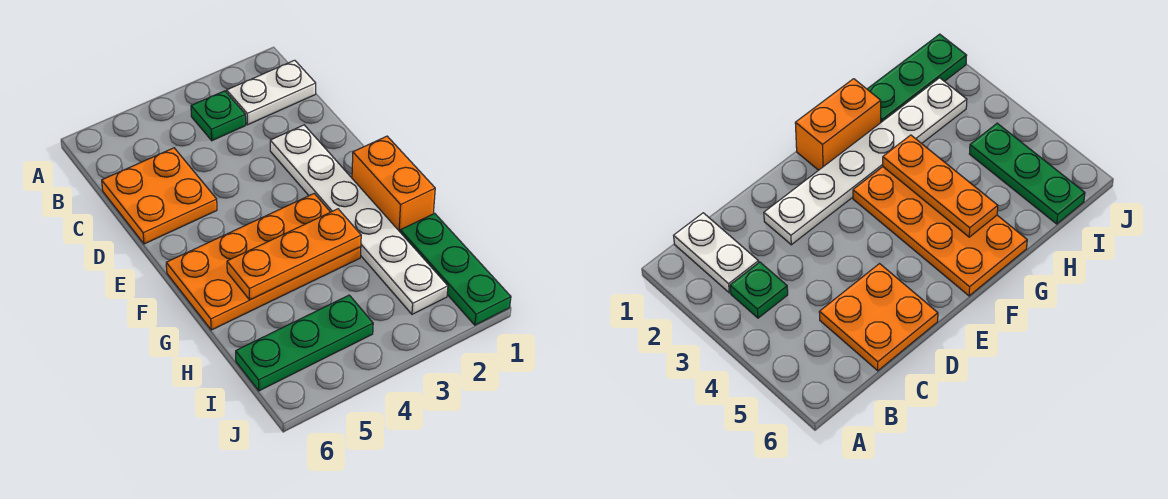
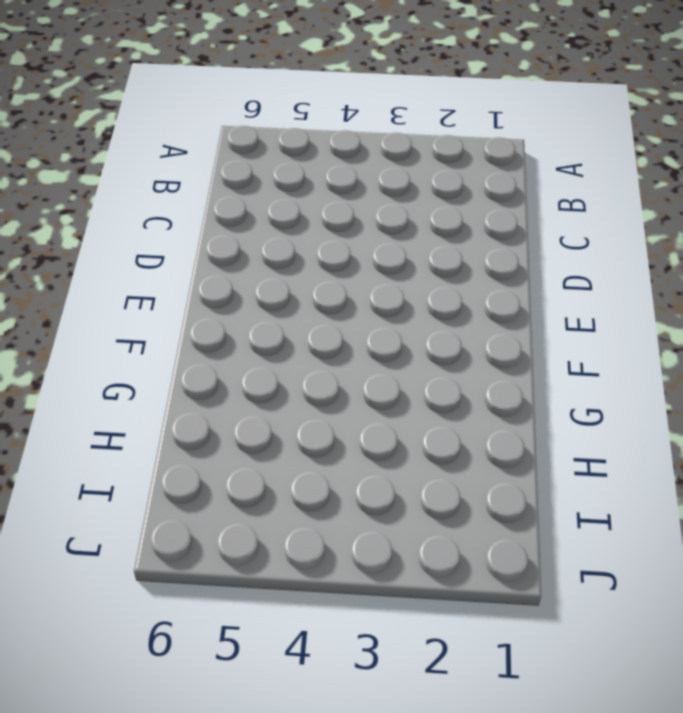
none -> white plate B1:B2 level 1
none -> green plate B3 level 1

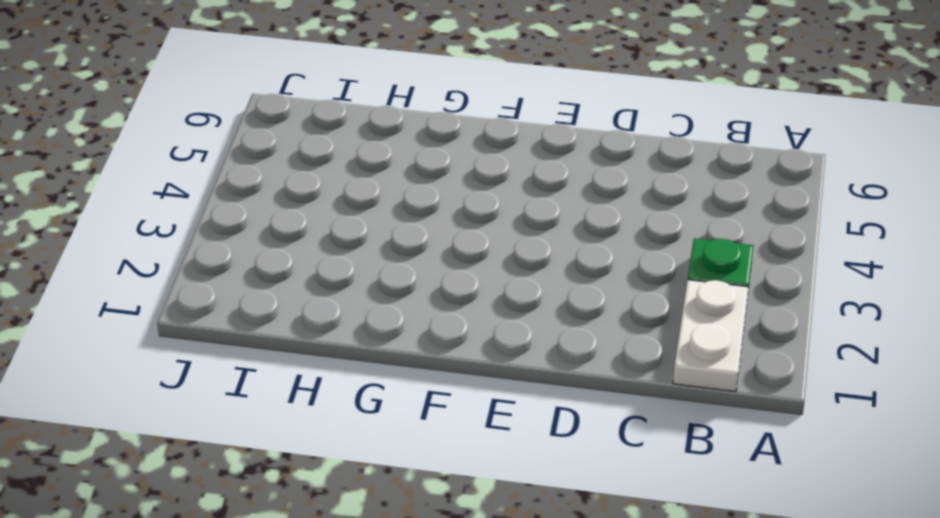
none -> orange plate C5:D6 level 1
none -> white plate D2:I2 level 1

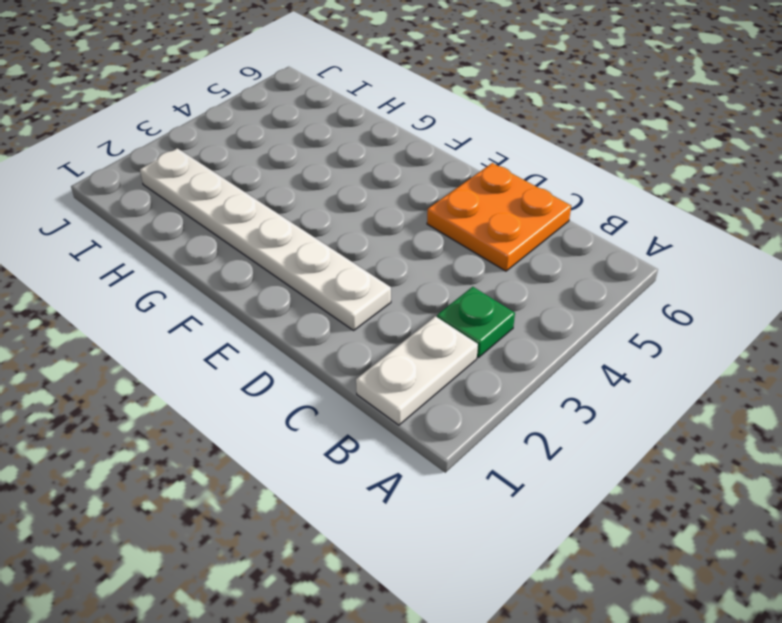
none -> orange brick F1:G1 level 1
none -> orange plate F3:G6 level 1

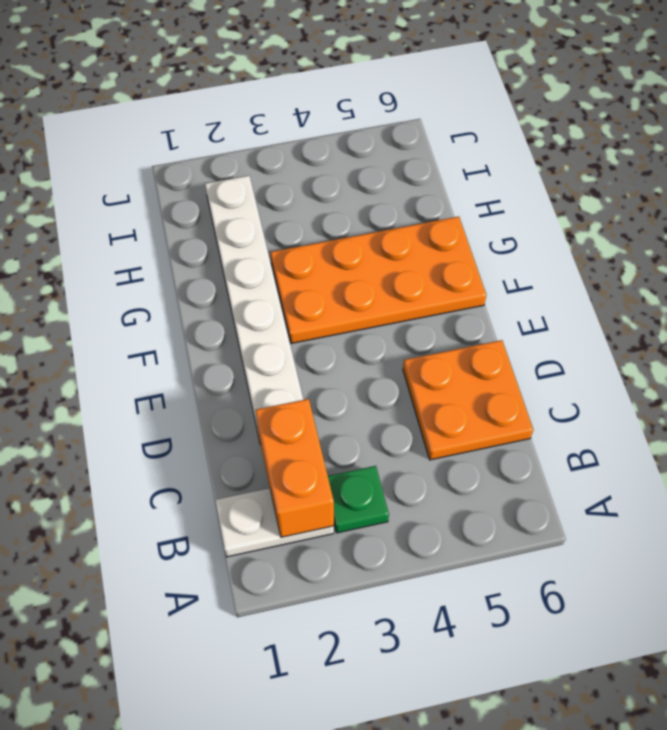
orange brick B2:C2 level 2 -> orange brick F1:G1 level 1
none -> green plate H1:J1 level 1
none -> green plate I4:I6 level 1

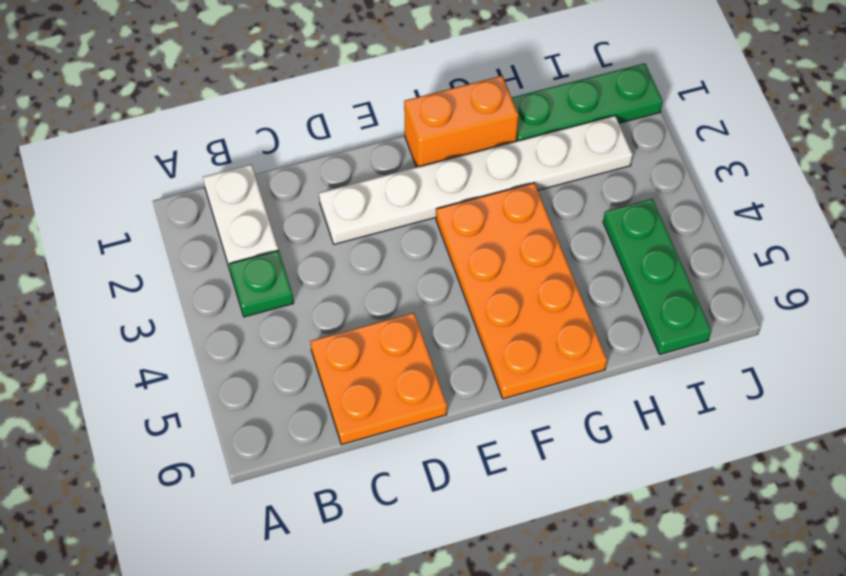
none -> orange plate G3:G5 level 2

